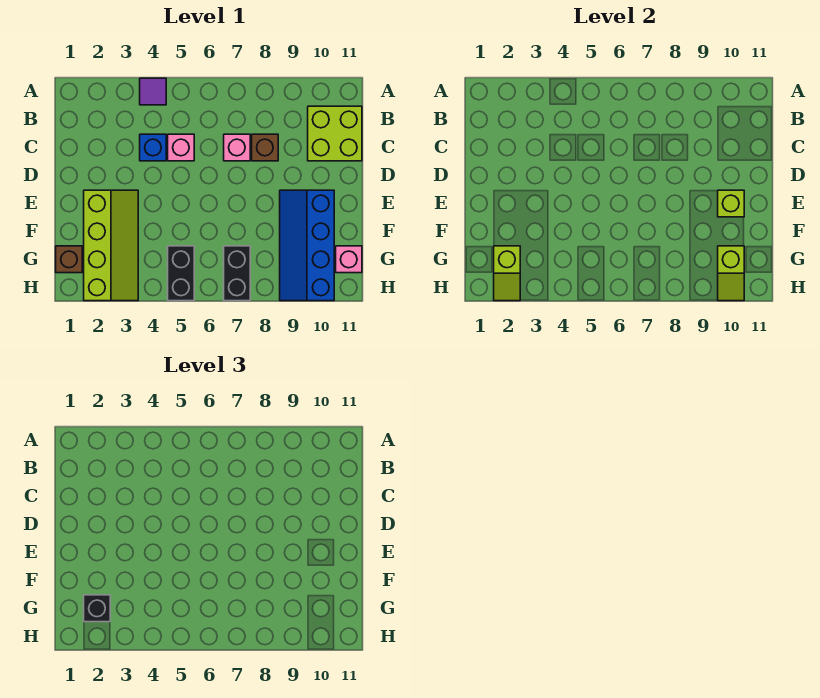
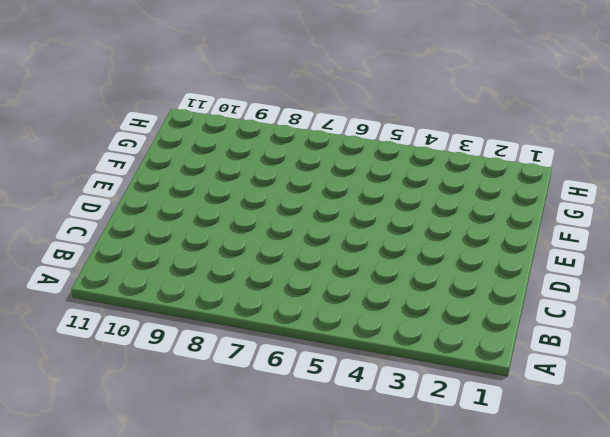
none -> purple tile A4 level 1
none -> lime brick B10:C11 level 1
none -> blue brick C4 level 1

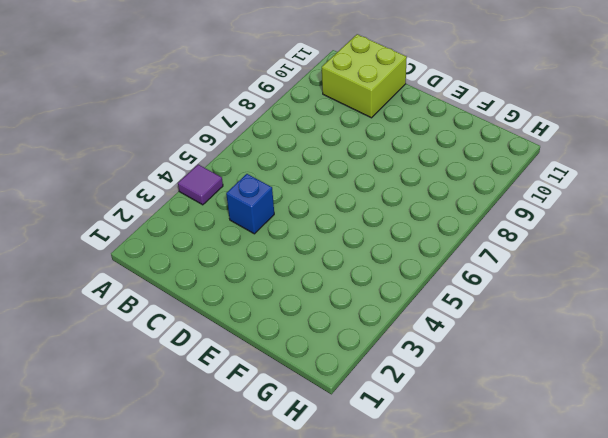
none -> pink brick C5 level 1
none -> pink brick C7 level 1
none -> brown brick C8 level 1

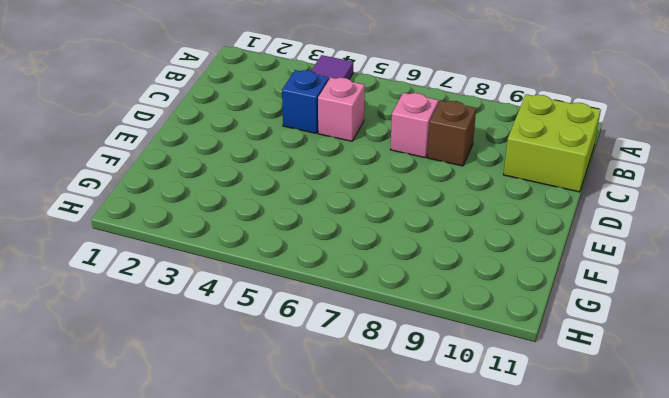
none -> lime slope E2:H3 level 1 top 2
none -> blue slope E9:H10 level 1 top 10
none -> brown brick G1 level 1

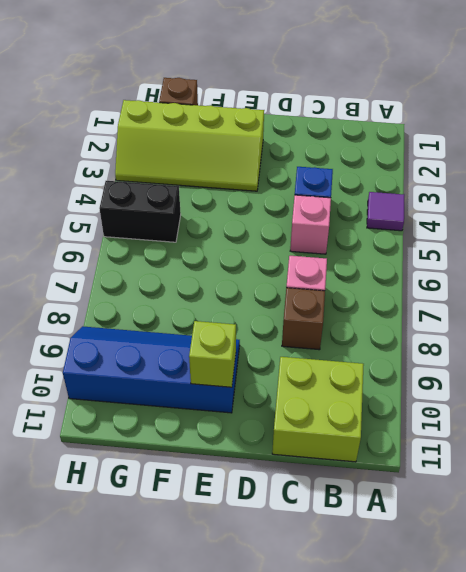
none -> black brick G7:H7 level 1
none -> pink brick G11 level 1
none -> lime slope G2:H2 level 2 top G

